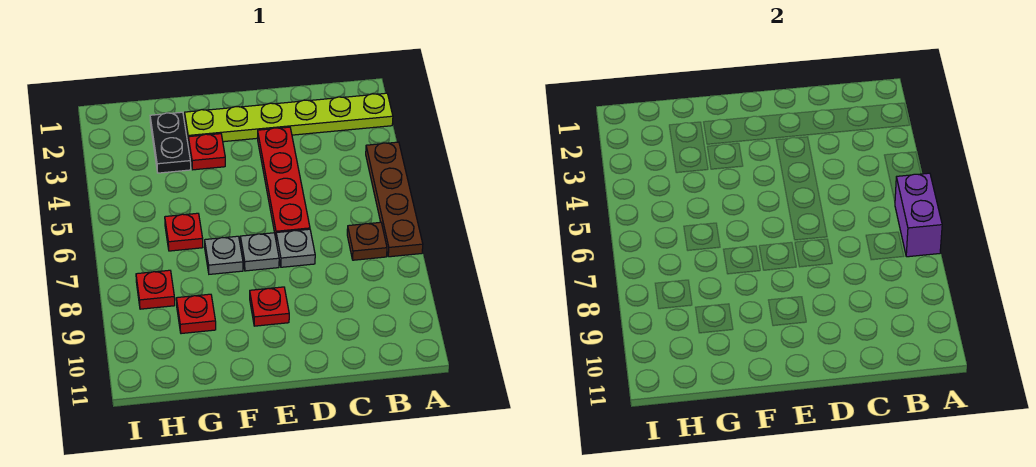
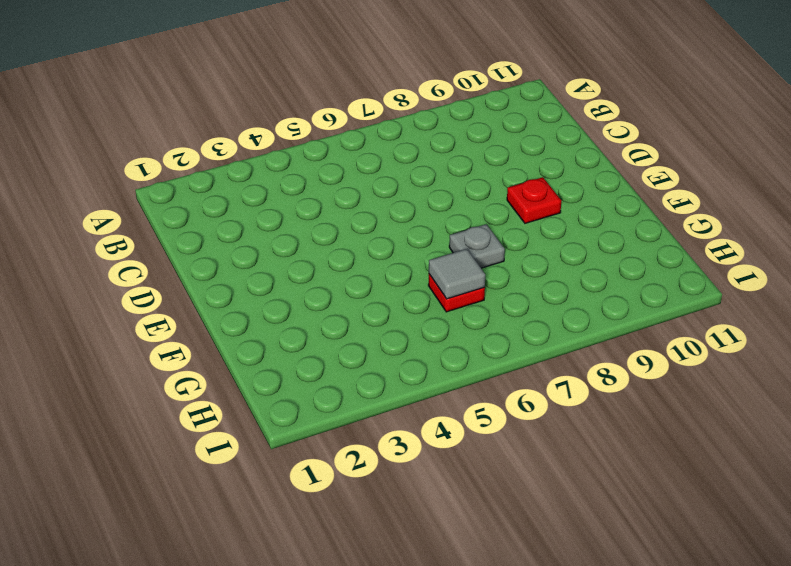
grey tile G6 level 2 -> none
none -> lime plate A2:F2 level 1
none -> brown plate A4:A7 level 1
none -> brown plate B7 level 1

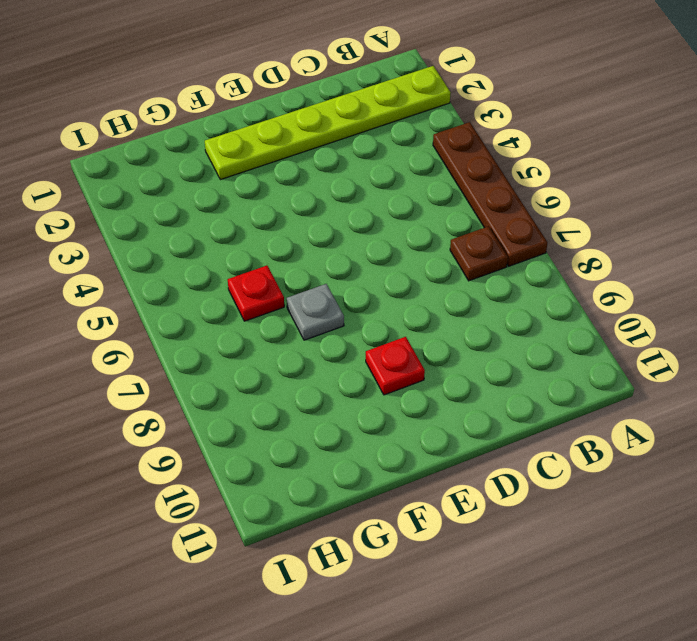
none -> red plate D3:D6 level 1
none -> grey plate D7 level 1
none -> grey plate E7 level 1

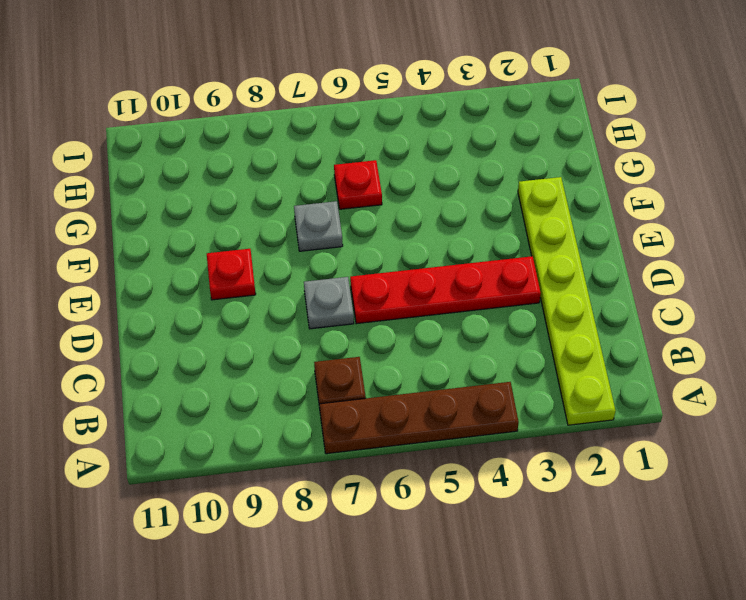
none -> grey plate E7 level 1
none -> red plate F3 level 1
none -> black plate G2:G3 level 1

